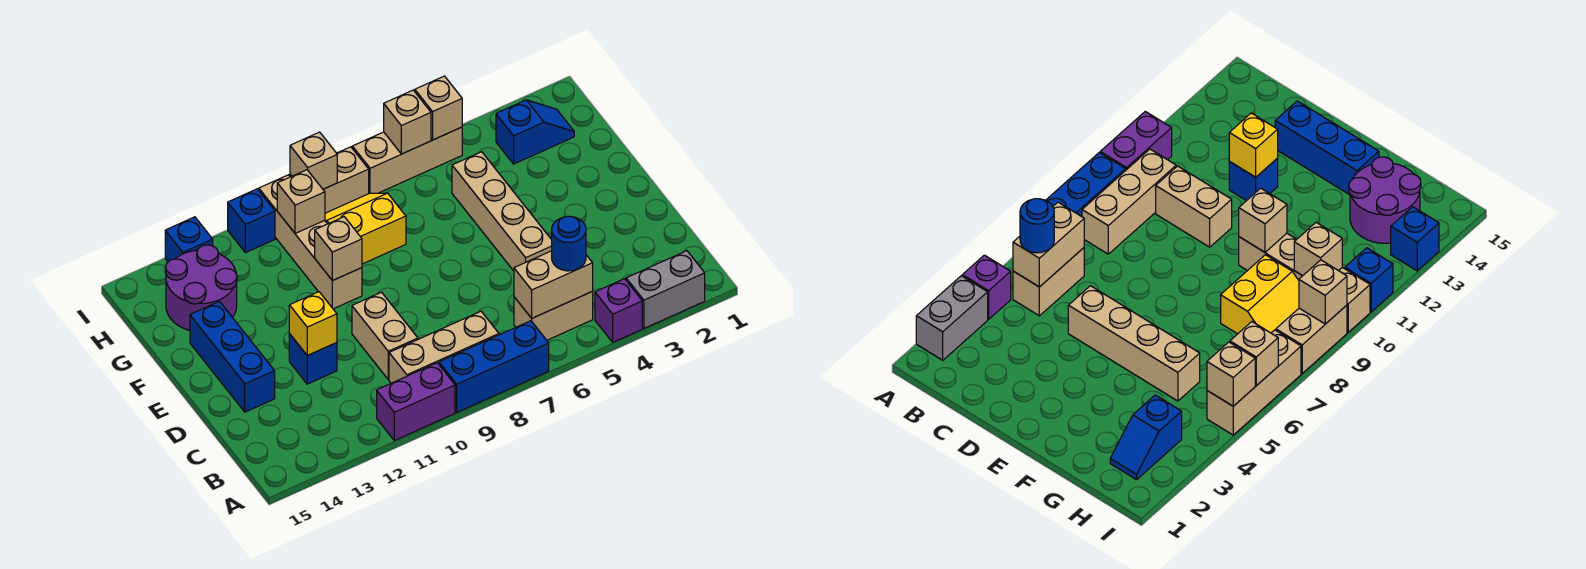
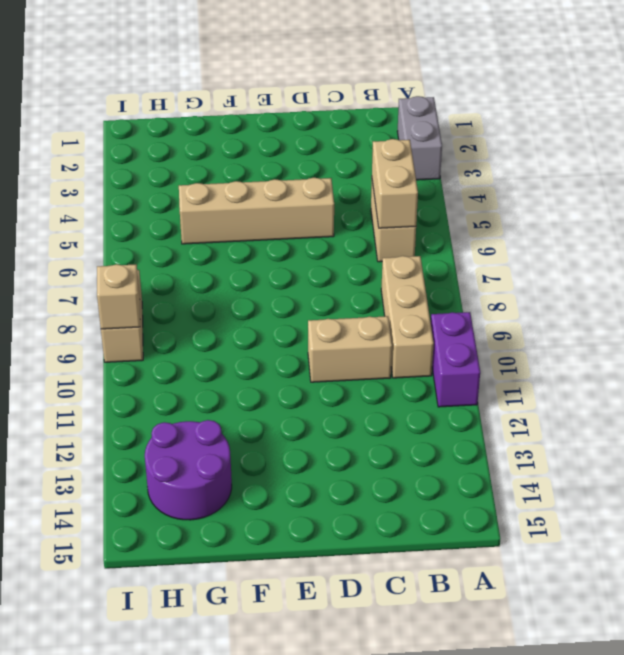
none -> purple brick A4 level 1
none -> blue brick A7:A9 level 1
none -> blue brick D12 level 1

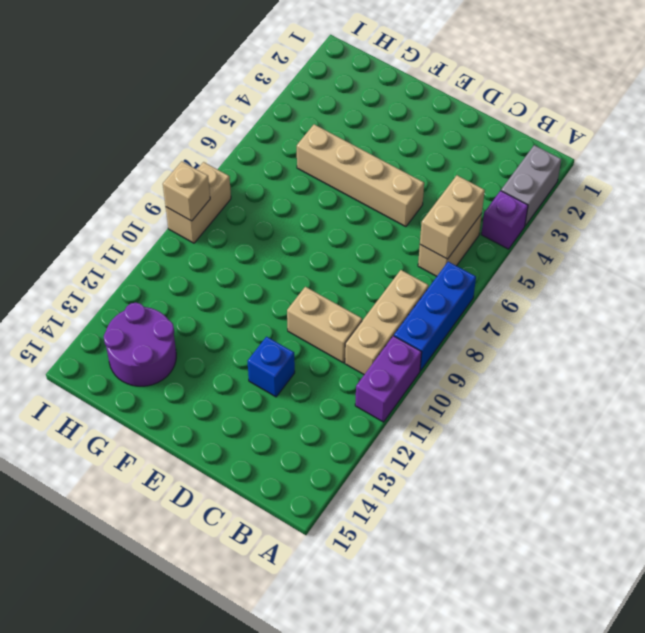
none -> blue brick D14:F14 level 1
none -> tan brick F10:I10 level 1
none -> yellow slope G8:H9 level 1 top G

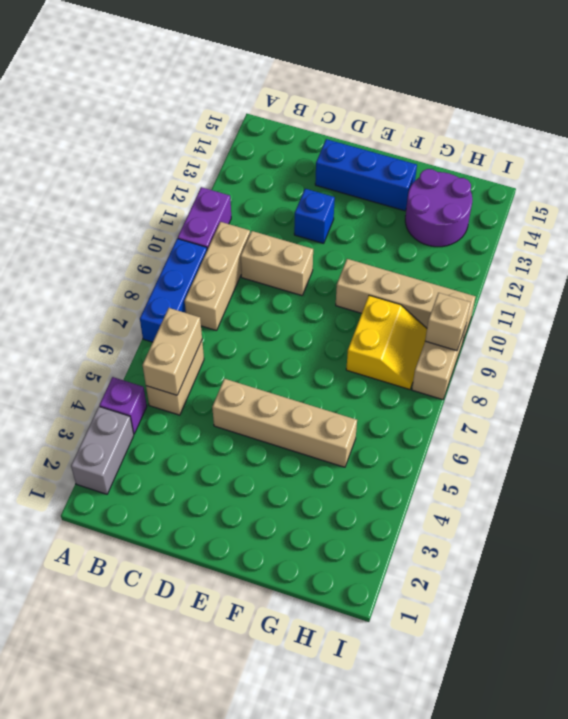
none -> blue slope H2:H3 level 1 top 3
none -> tan brick I5:I7 level 1
none -> blue brick I11 level 1

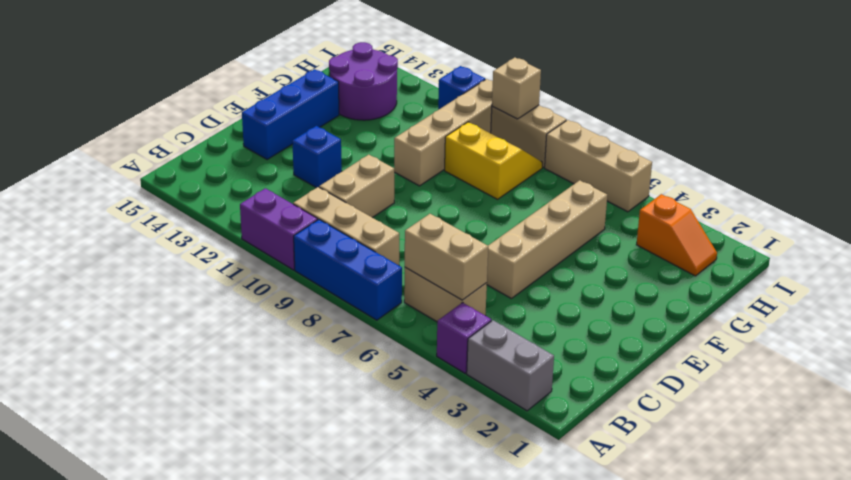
orange slope H2:H3 level 1 top 3 -> blue slope H2:H3 level 1 top 3
none -> blue brick I13 level 1
none -> yellow brick D12 level 2
none -> tan brick F10 level 2

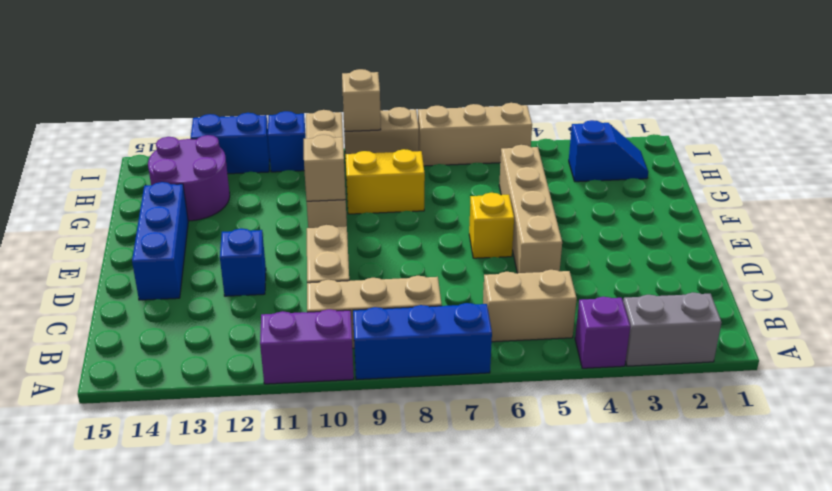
yellow brick E6 level 1 -> yellow brick D12 level 2
blue brick I12:I13 level 1 -> blue brick I13 level 1
none -> tan brick B5:B6 level 2
none -> tan brick H10 level 2
none -> tan brick I5 level 2

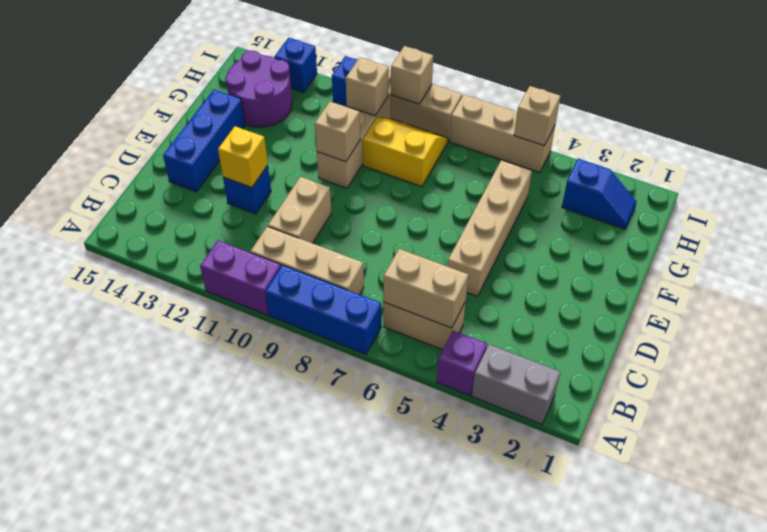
none -> tan brick I6 level 2
none -> blue round brick B5 level 3

